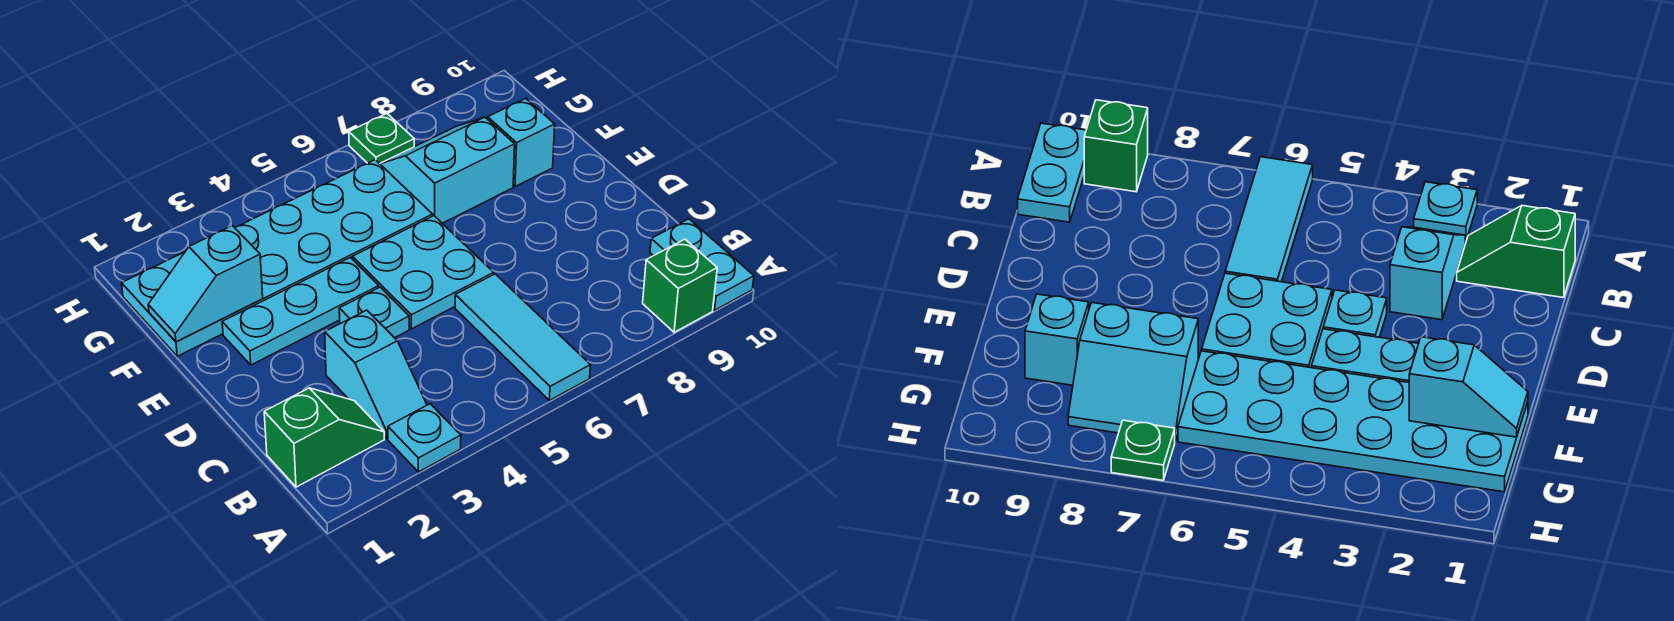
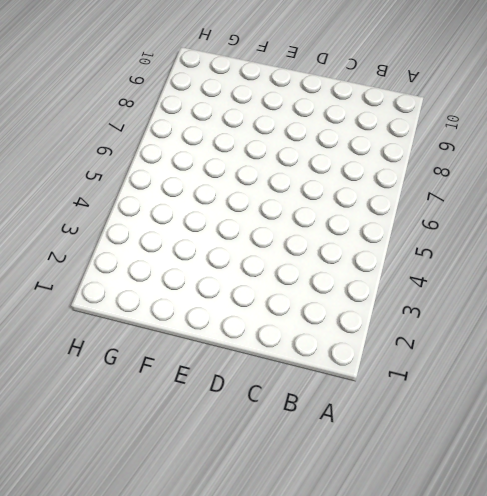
none -> cyan plate A3 level 1
none -> cyan tile A6:C6 level 1
none -> green brick A9 level 1

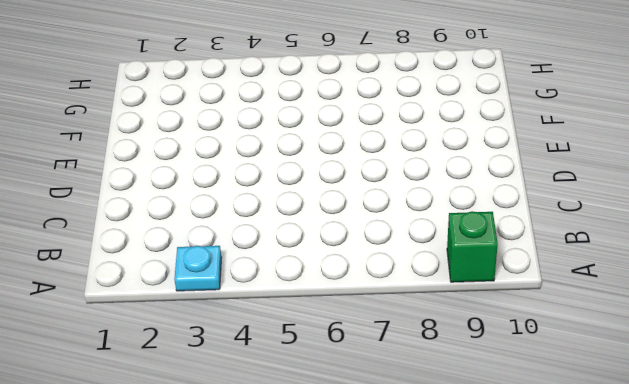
none -> cyan tile A6:C6 level 1
none -> cyan plate A10:B10 level 1
none -> green slope B1:B2 level 1 top 1

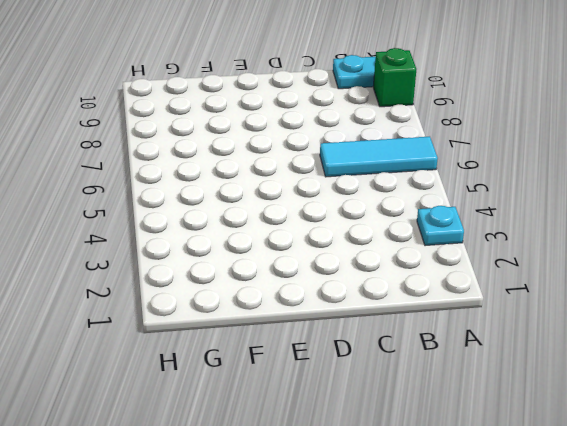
none -> green slope B1:B2 level 1 top 1
none -> cyan slope B3:C3 level 1 top C
none -> cyan plate D4 level 1

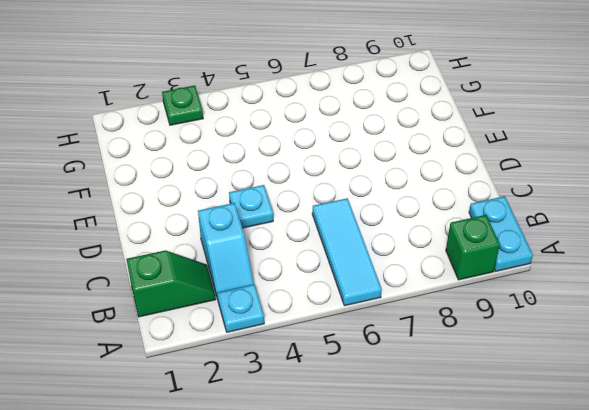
green plate H3 level 1 -> green plate H7 level 1
none -> cyan plate D5:E6 level 1
none -> cyan plate E2:E4 level 1
none -> cyan plate F1:G6 level 1

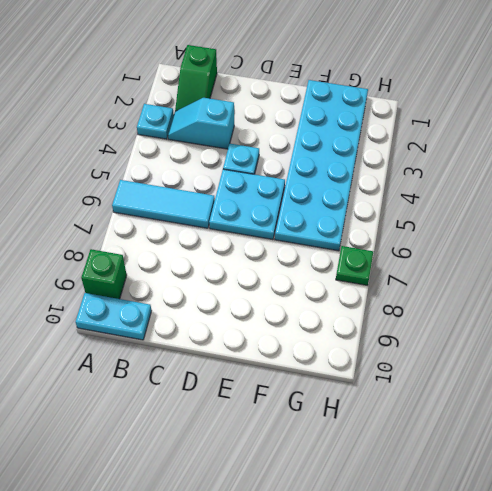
none -> cyan plate E2:E4 level 1
none -> cyan slope F7:G8 level 1 top F
none -> cyan brick F9 level 1

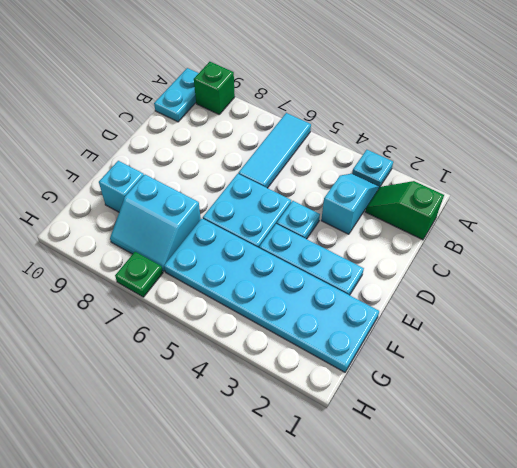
none -> cyan slope F1:F2 level 2 top 2

